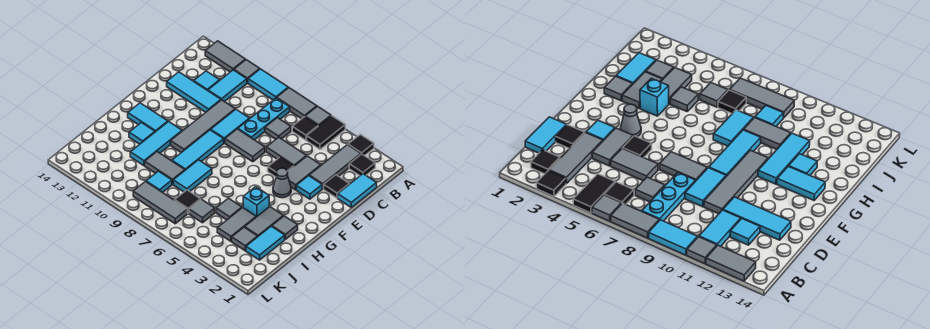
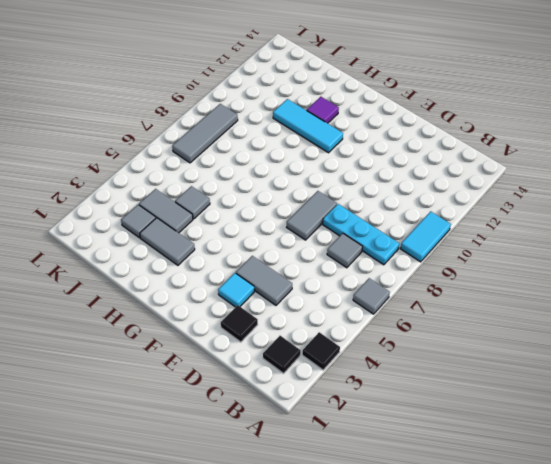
purple tile H12 level 1 -> cyan tile H12 level 1
none -> black tile A5:B5 level 1
none -> grey tile A7:A8 level 1
none -> grey tile A11 level 1
none -> grey tile A12:A13 level 1

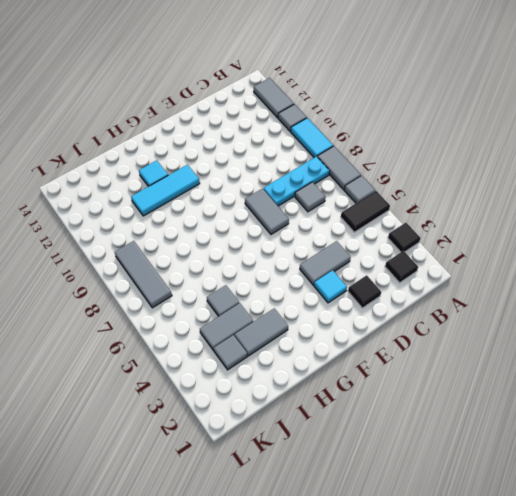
none -> grey tile B3:D3 level 1
none -> black tile B6 level 1
none -> cyan tile B11:C11 level 1
none -> cyan tile C1:D1 level 1

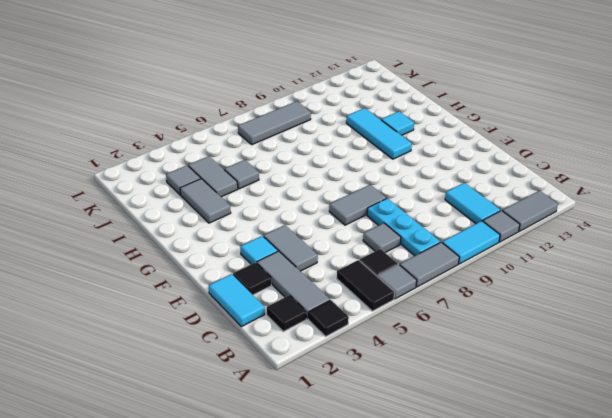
none -> cyan tile C12 level 1
none -> grey tile D5:D6 level 1
none -> cyan tile D9:E9 level 1
none -> grey tile D10:G10 level 1

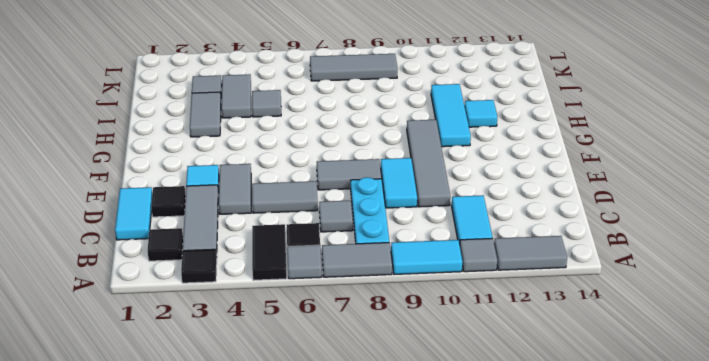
none -> cyan tile C12 level 1
none -> cyan tile D11:D13 level 1
none -> black tile E5 level 1
none -> grey cone F4 level 1

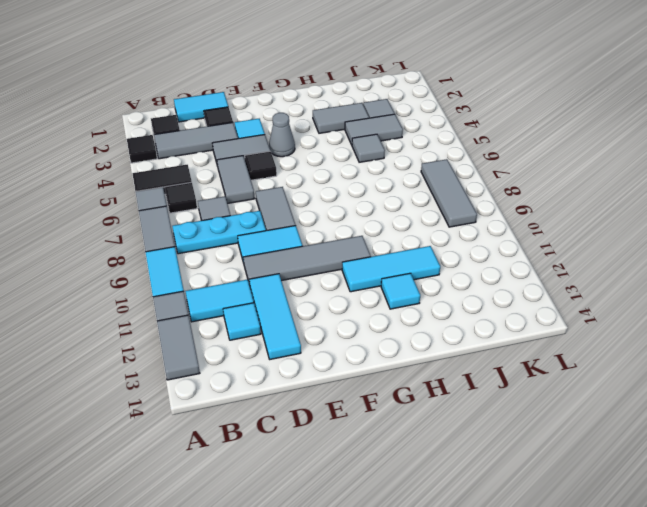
none -> cyan tile F9:H9 level 1
none -> cyan tile G12:G13 level 1
none -> grey tile H2 level 1
none -> cyan brick H4 level 1

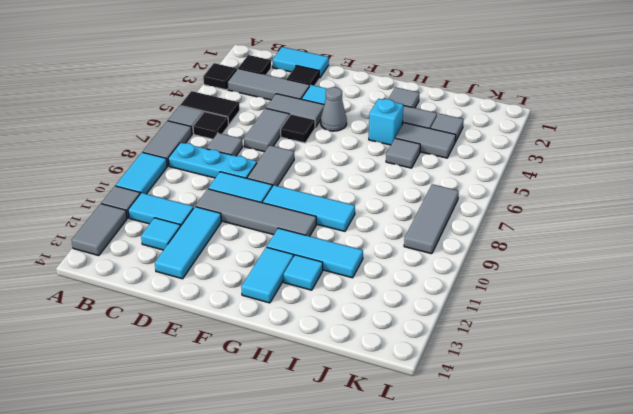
none -> cyan tile H8:I8 level 1
none -> cyan tile I2:J2 level 1
none -> grey tile I9:I10 level 1
none -> grey tile J6 level 1

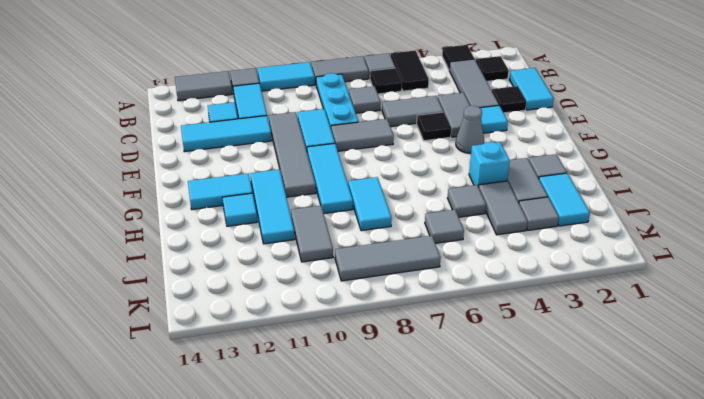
grey tile I10:J10 level 1 -> grey tile I9:I10 level 1
none -> black tile J7 level 1
none -> cyan tile J9 level 1

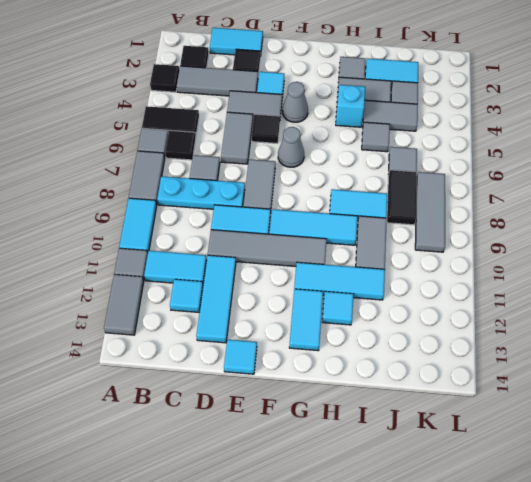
cyan tile E14 level 1 -> cyan tile J9 level 1
grey cone F6 level 1 -> none
black tile J7:J8 level 1 -> black tile J7 level 1

